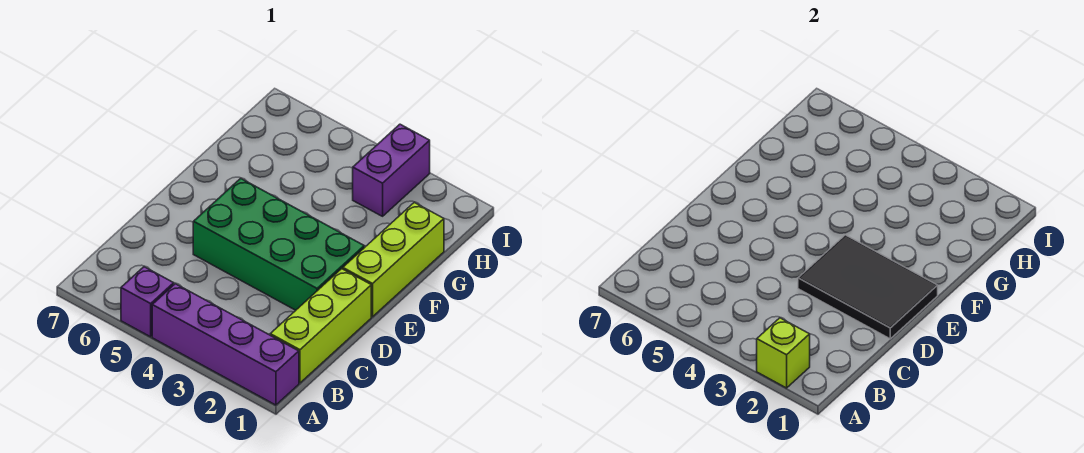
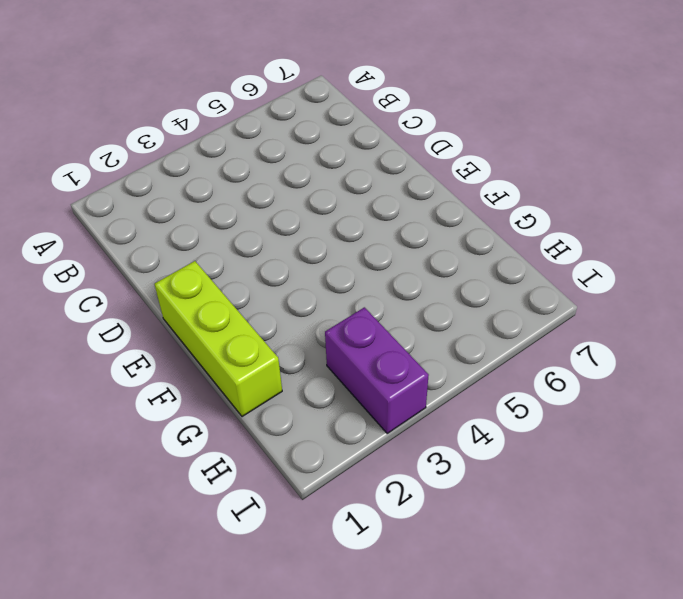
none -> purple brick A1:A4 level 1
none -> purple brick A5 level 1

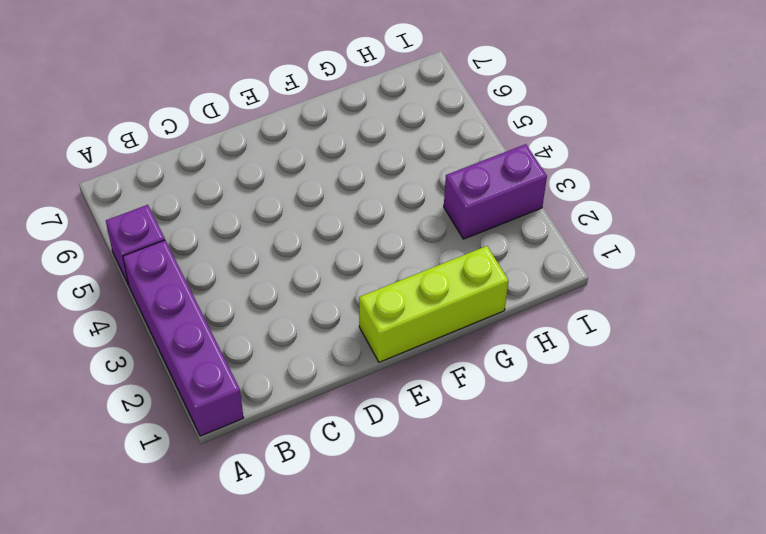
none -> lime brick B1:D1 level 1
none -> green brick D2:E5 level 1

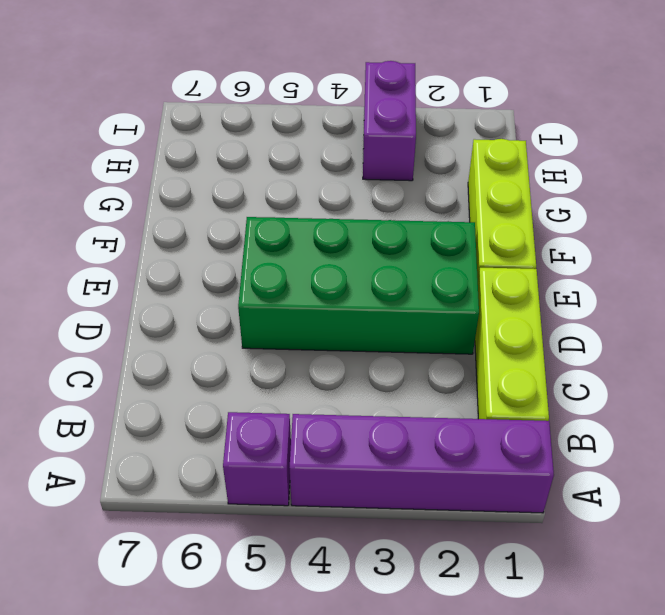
none -> lime brick A2 level 2
none -> black tile D1:E3 level 2

